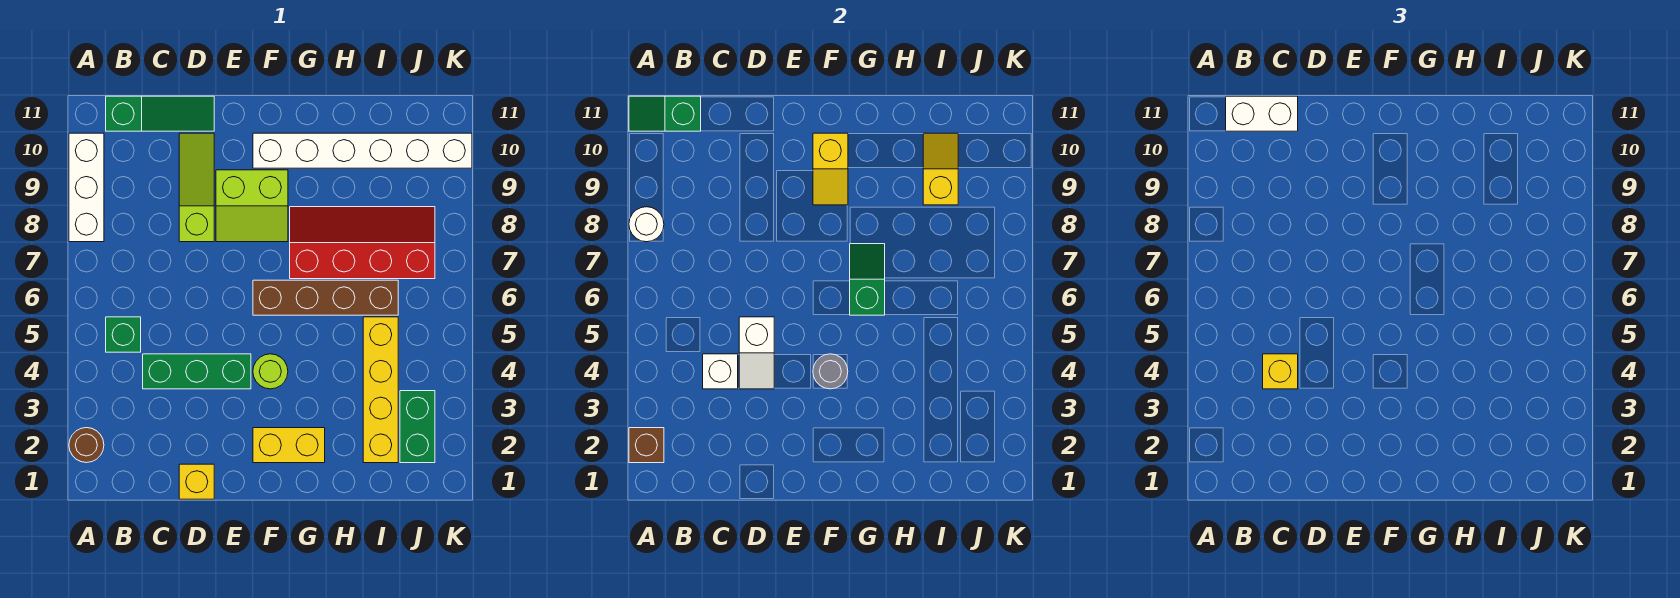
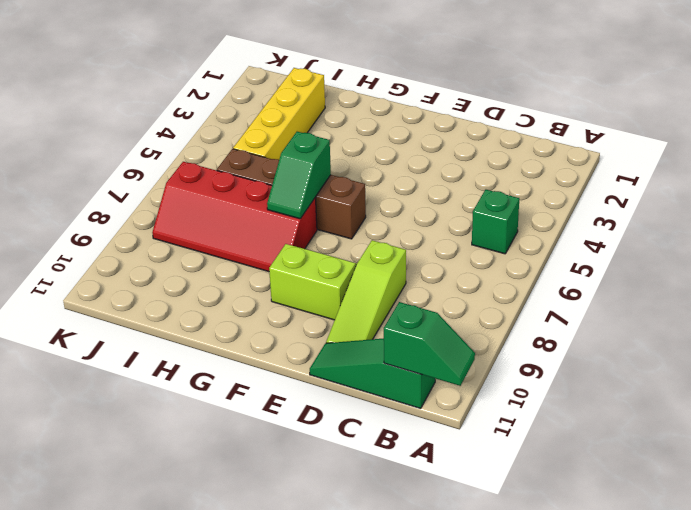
none -> brown round brick A2 level 1
none -> white brick A8:A10 level 1
none -> green brick C4:E4 level 1

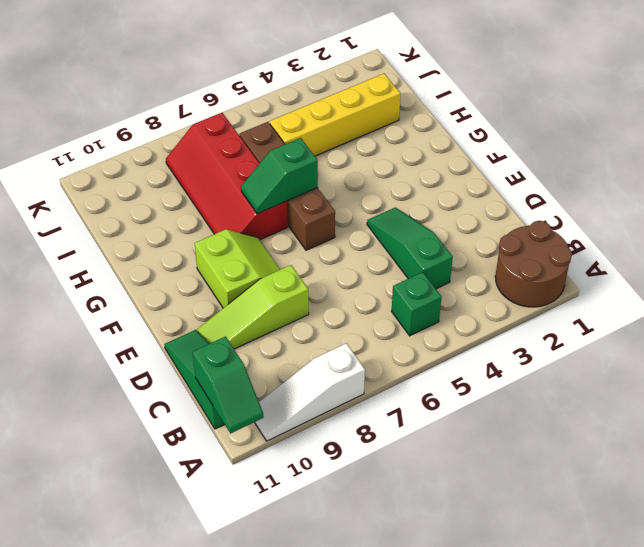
brown round brick A1:B2 level 1 -> brown round brick A2 level 1
white slope A8:A10 level 1 top 8 -> white brick A8:A10 level 1
green slope C4:E4 level 1 top C -> green brick C4:E4 level 1
none -> yellow brick D1 level 1
none -> yellow brick F2:G2 level 1
none -> lime round brick F4 level 1

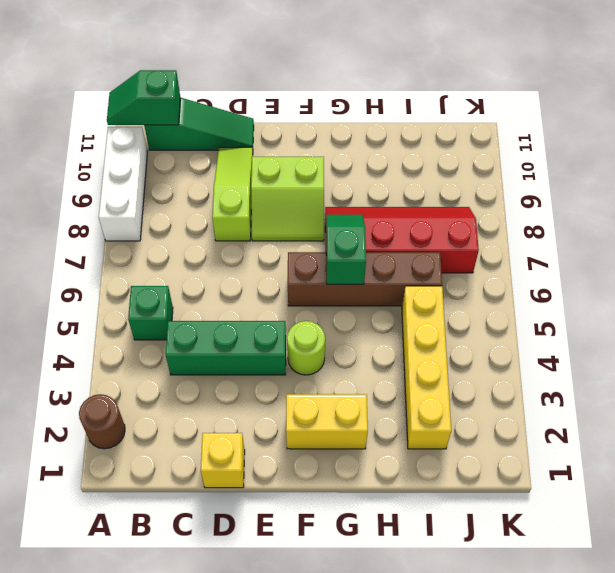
none -> white brick F10:K10 level 1
none -> green brick J2:J3 level 1
none -> brown brick A2 level 2

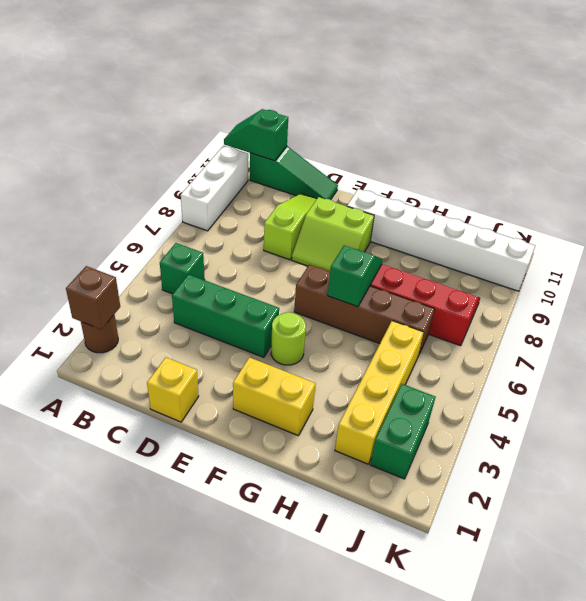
none -> white round brick A8 level 2
none -> white brick C4 level 2
none -> white slope D4:D5 level 2 top 5

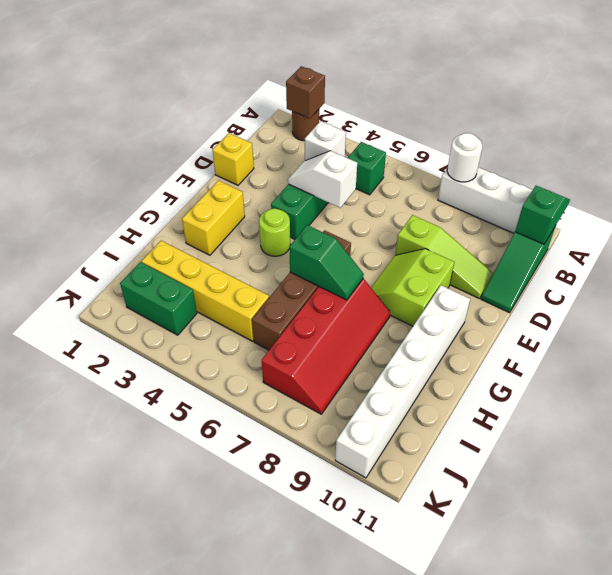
none -> grey round brick F4 level 2
none -> yellow slope F9:F10 level 2 top 10
none -> yellow slope I9:I10 level 2 top 9

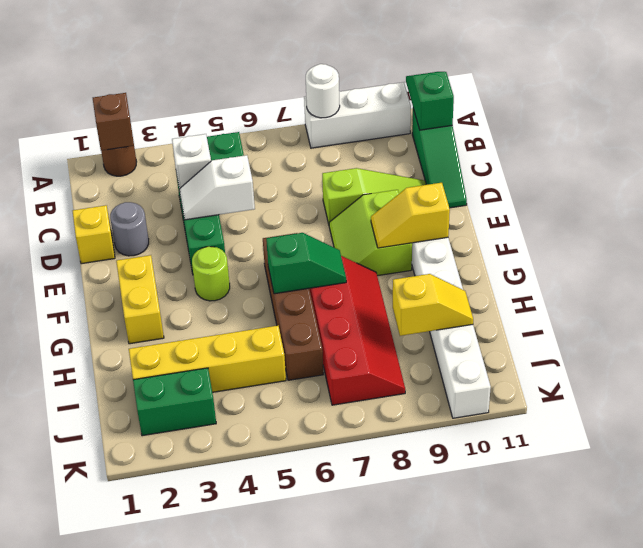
grey round brick D2 level 1 -> grey round brick F4 level 2
none -> white brick B11:C11 level 3
none -> yellow brick C4 level 3

